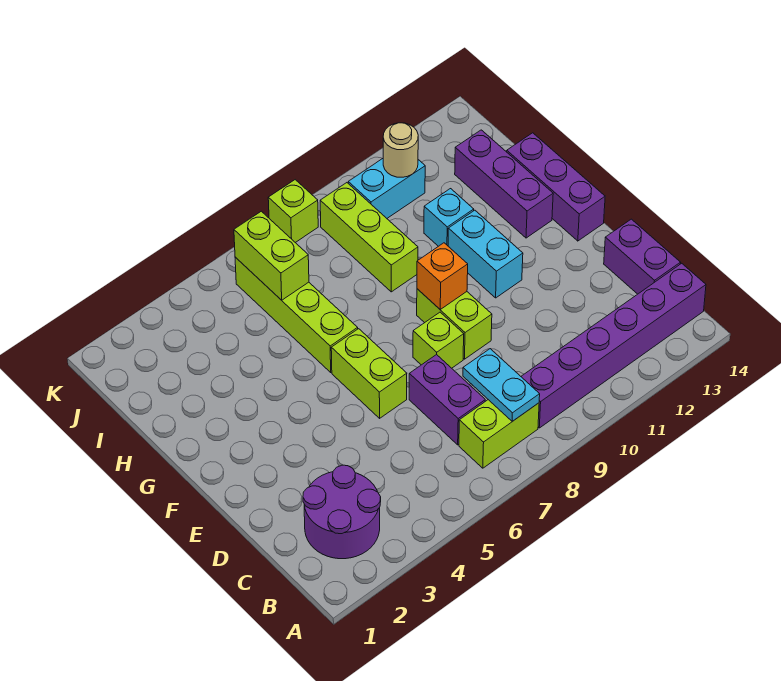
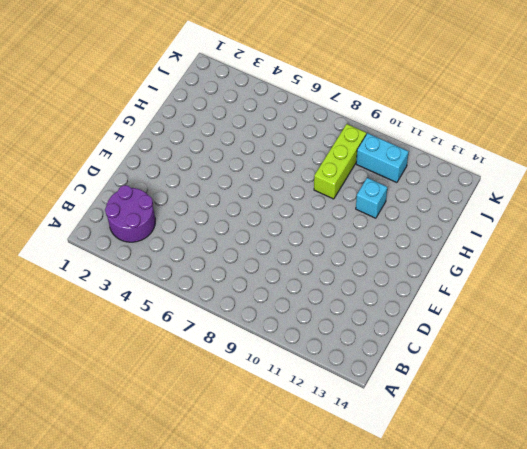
none -> lime brick B7:B8 level 1
none -> purple brick B9:B14 level 1
none -> purple brick C7:D7 level 1

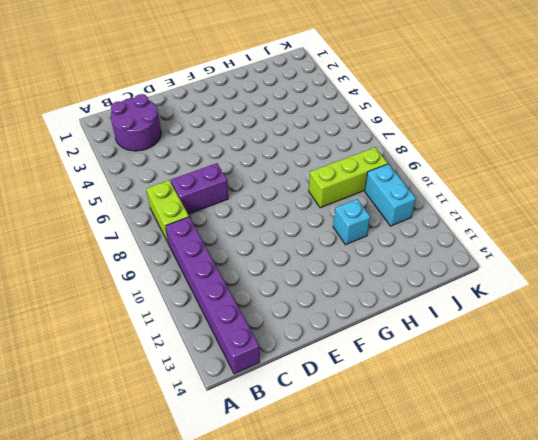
none -> purple brick C14:D14 level 1
none -> lime brick E6:F6 level 1
none -> lime brick E8 level 1

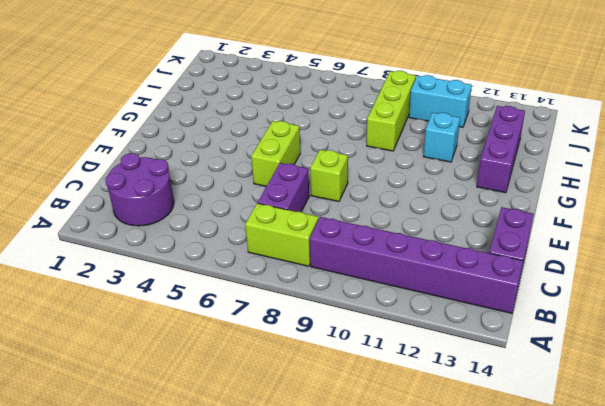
none -> lime brick E9:F9 level 1
none -> cyan brick F11:G11 level 1
none -> purple brick F14:H14 level 1

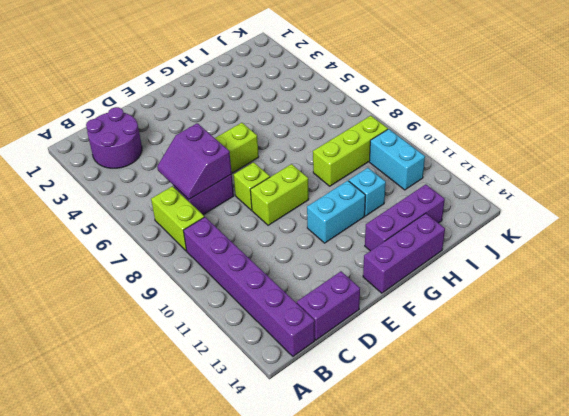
purple slope C6:D7 level 2 top D -> none
none -> lime brick G6:J6 level 1
none -> lime brick K8 level 1
none -> cyan plate B8:C8 level 2

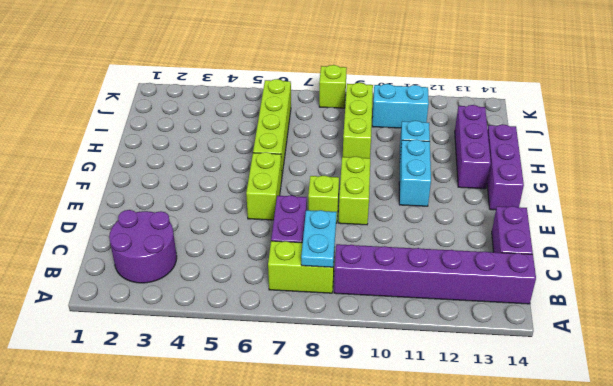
none -> orange brick F9 level 2
none -> lime brick I6:J6 level 2
none -> tan round brick J11 level 2

